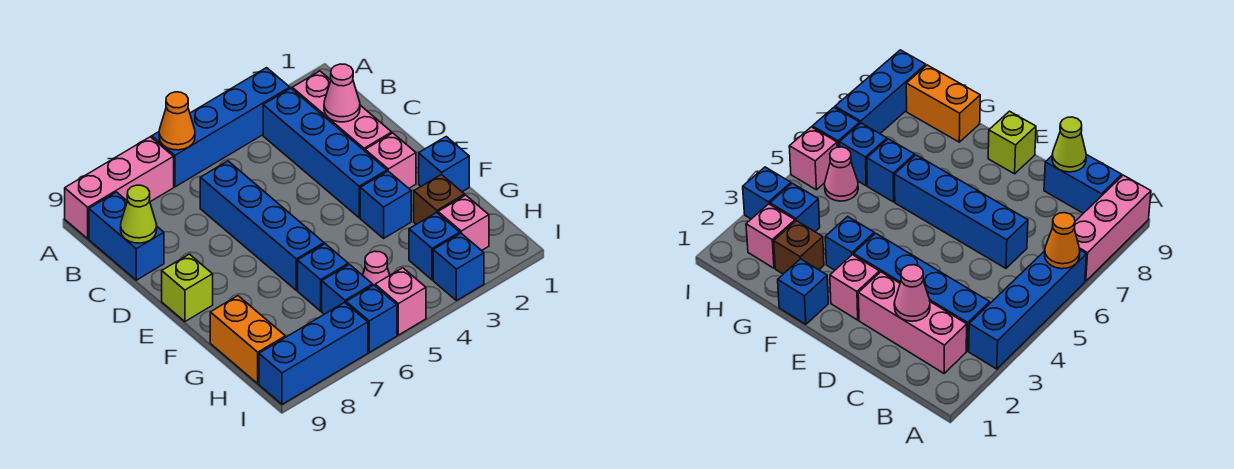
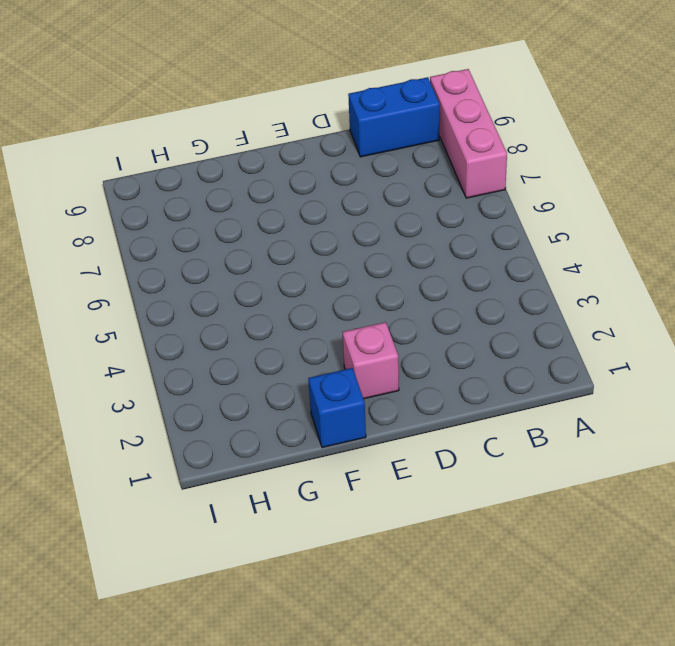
none -> blue brick A3:A6 level 1
none -> pink brick B2:D2 level 1
none -> blue brick B3:E3 level 1

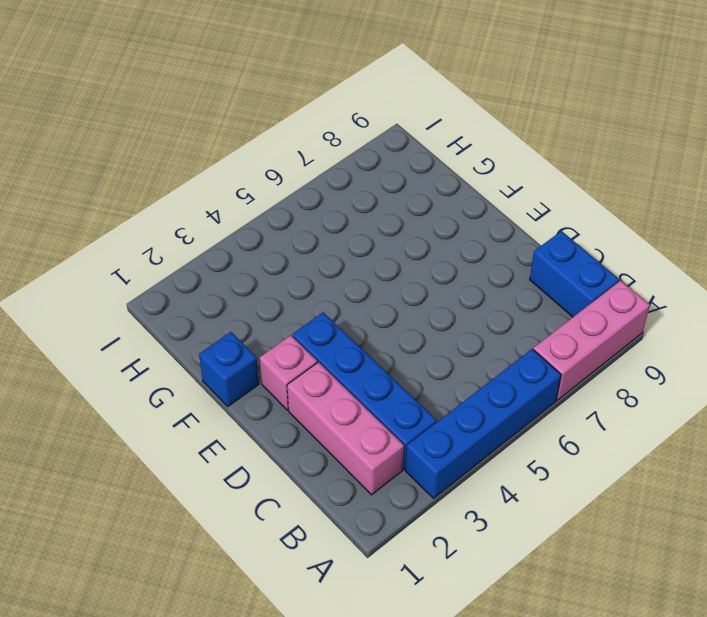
none -> blue brick C6:F6 level 1
none -> lime brick E9 level 1
none -> blue brick F3 level 1

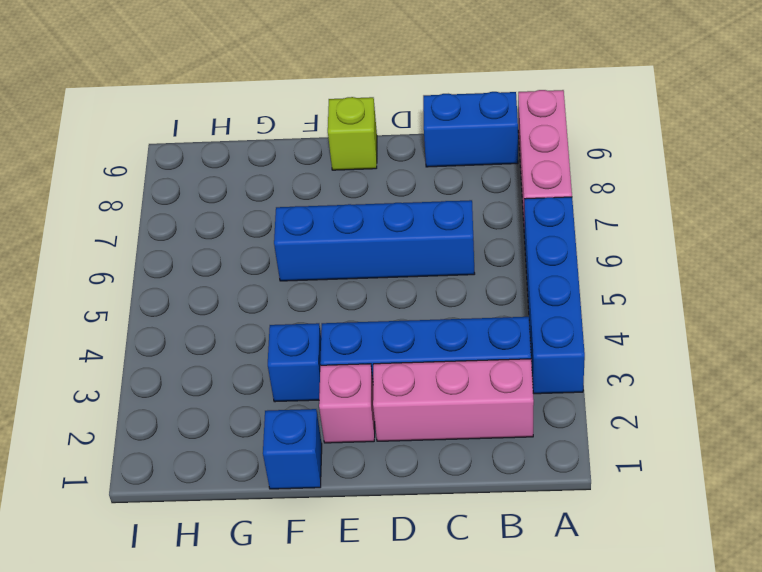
none -> brown brick G2 level 1
none -> blue brick G6 level 1
none -> orange brick G9:H9 level 1

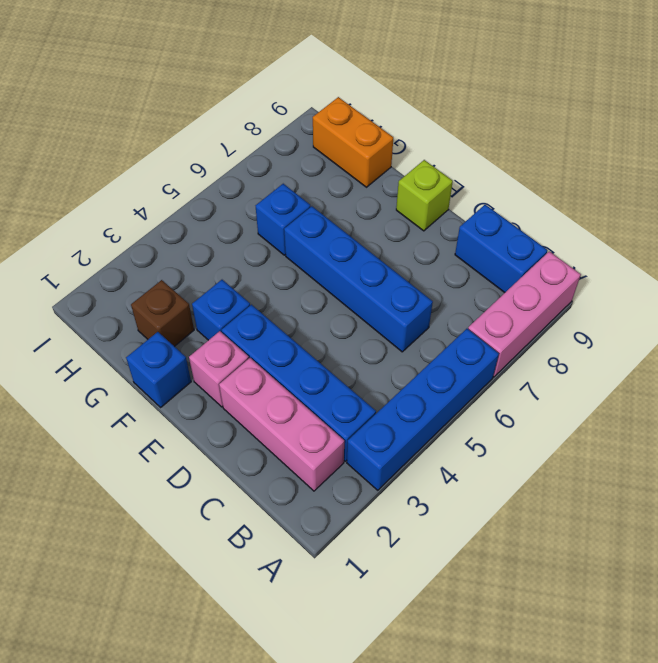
none -> pink brick H2 level 1
none -> blue brick H3 level 1
none -> pink cone H5 level 1

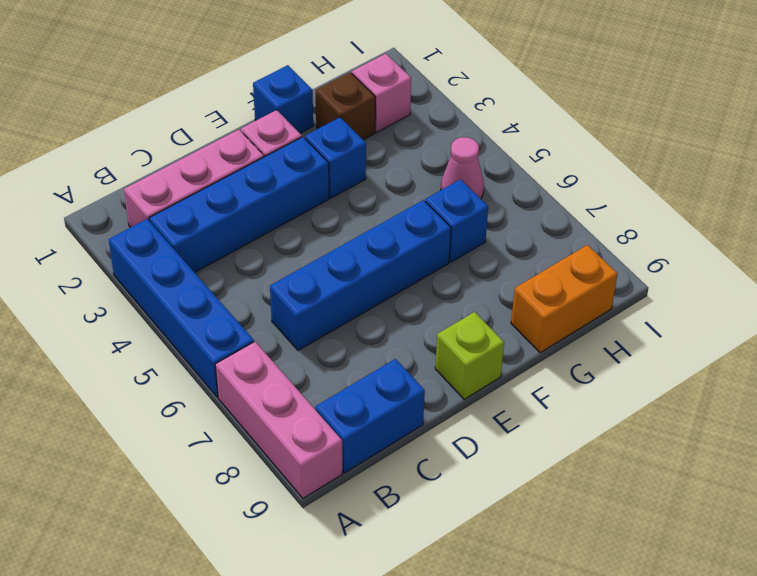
none -> blue brick H3 level 1
none -> blue brick H6 level 1
none -> blue brick I3 level 1

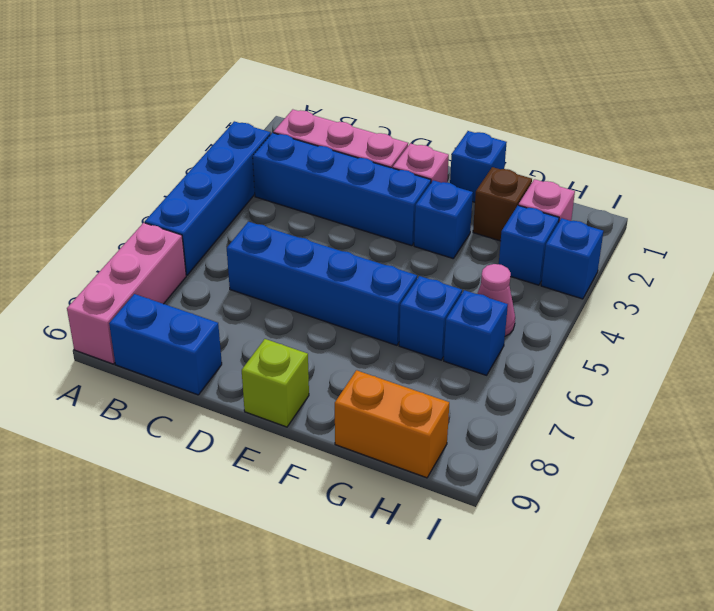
none -> pink brick I5 level 1
none -> blue brick I6 level 1
none -> blue brick I7:I9 level 1

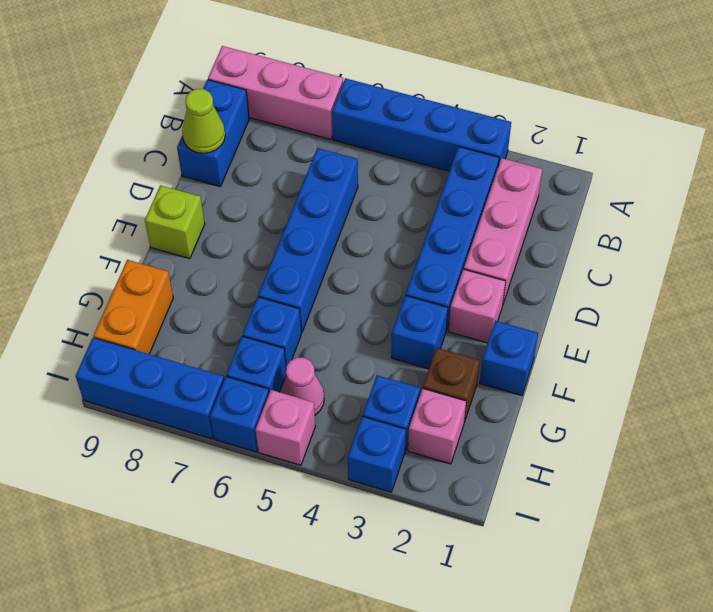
none -> orange cone A6 level 2
none -> pink cone C2 level 2

